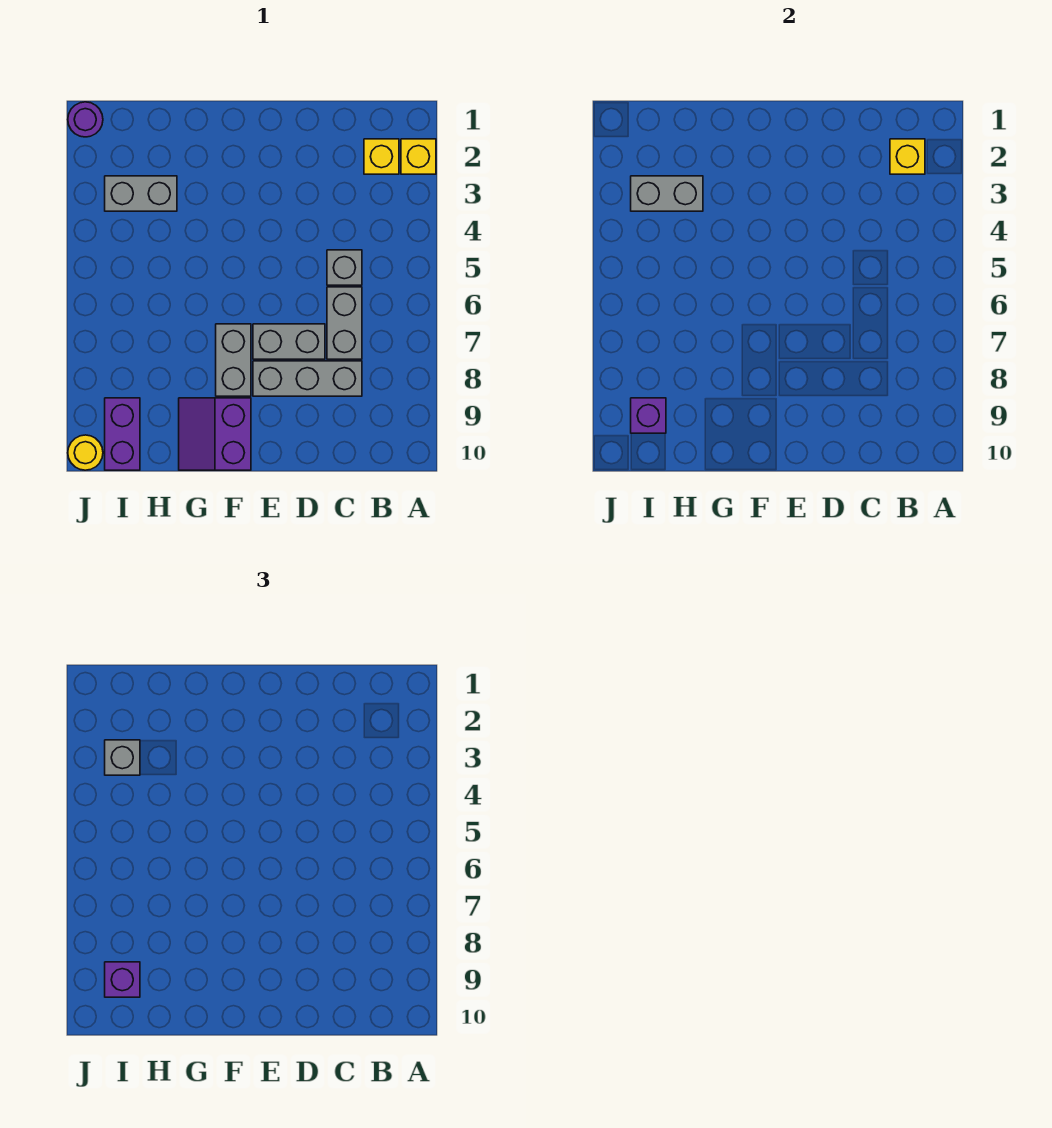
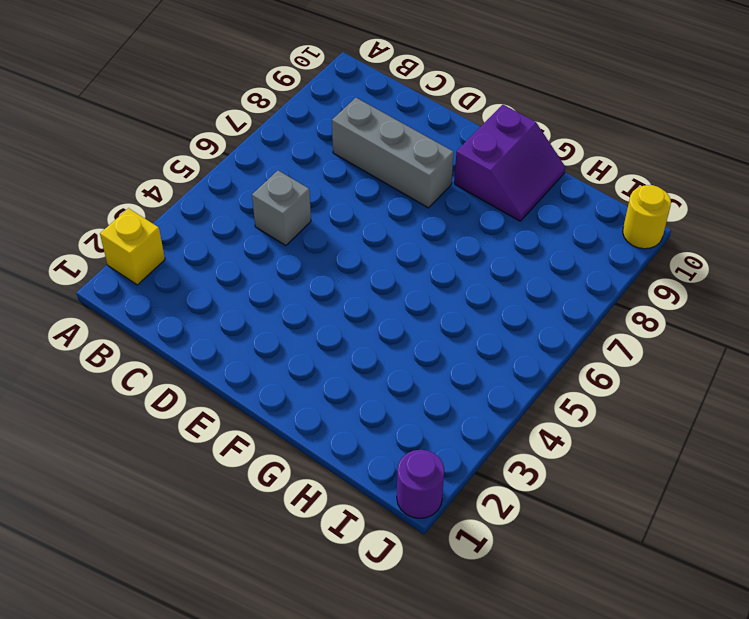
none -> yellow brick B2 level 1
none -> grey brick C6:C7 level 1
none -> grey brick D7:E7 level 1

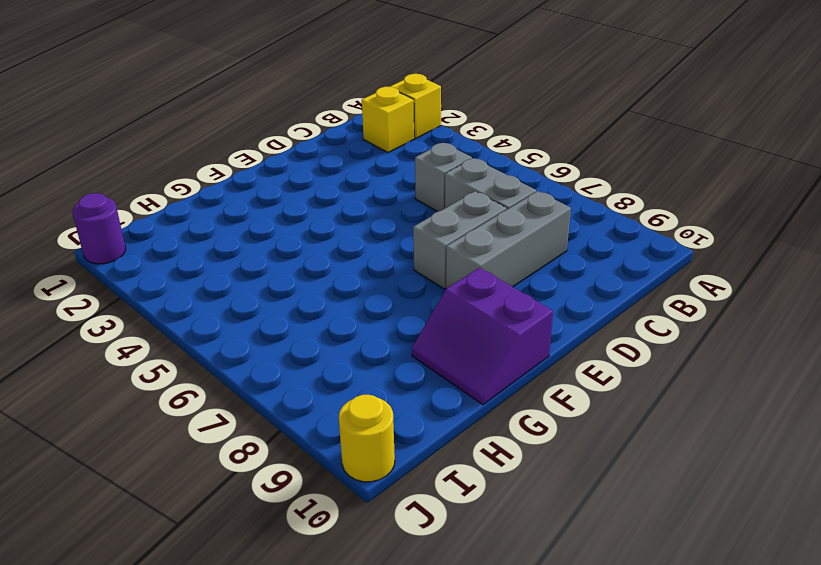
none -> grey brick F7:F8 level 1
none -> grey brick H3:I3 level 1
none -> purple brick I9:I10 level 1

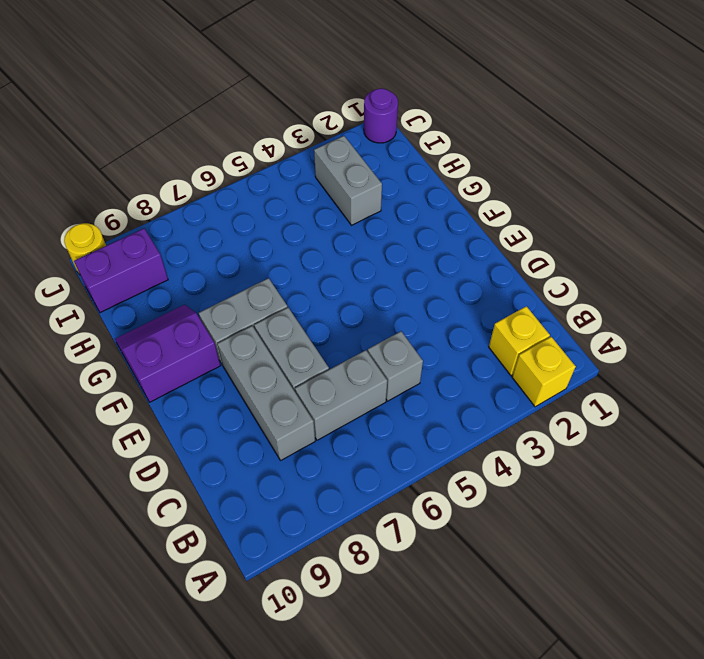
none -> yellow brick B2 level 2
none -> grey brick H3:I3 level 2
none -> purple brick I9 level 2

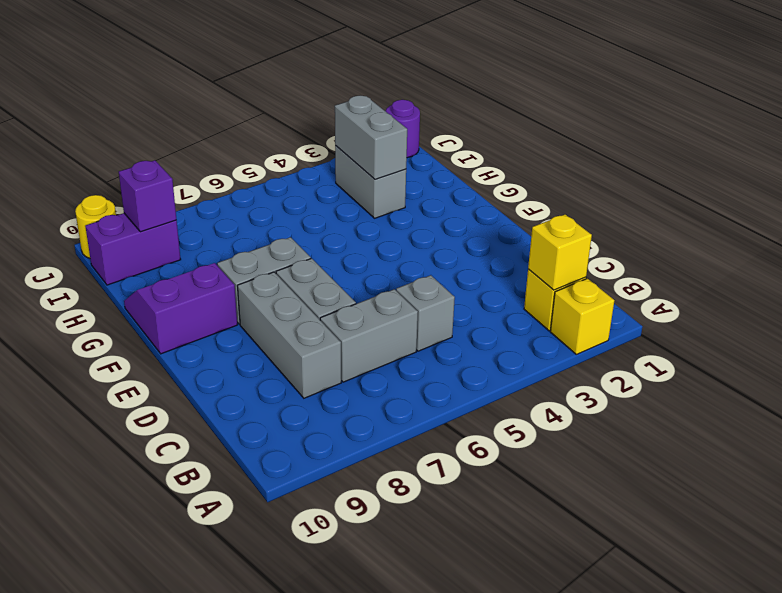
none -> grey brick I3 level 3
none -> purple brick I9 level 3

